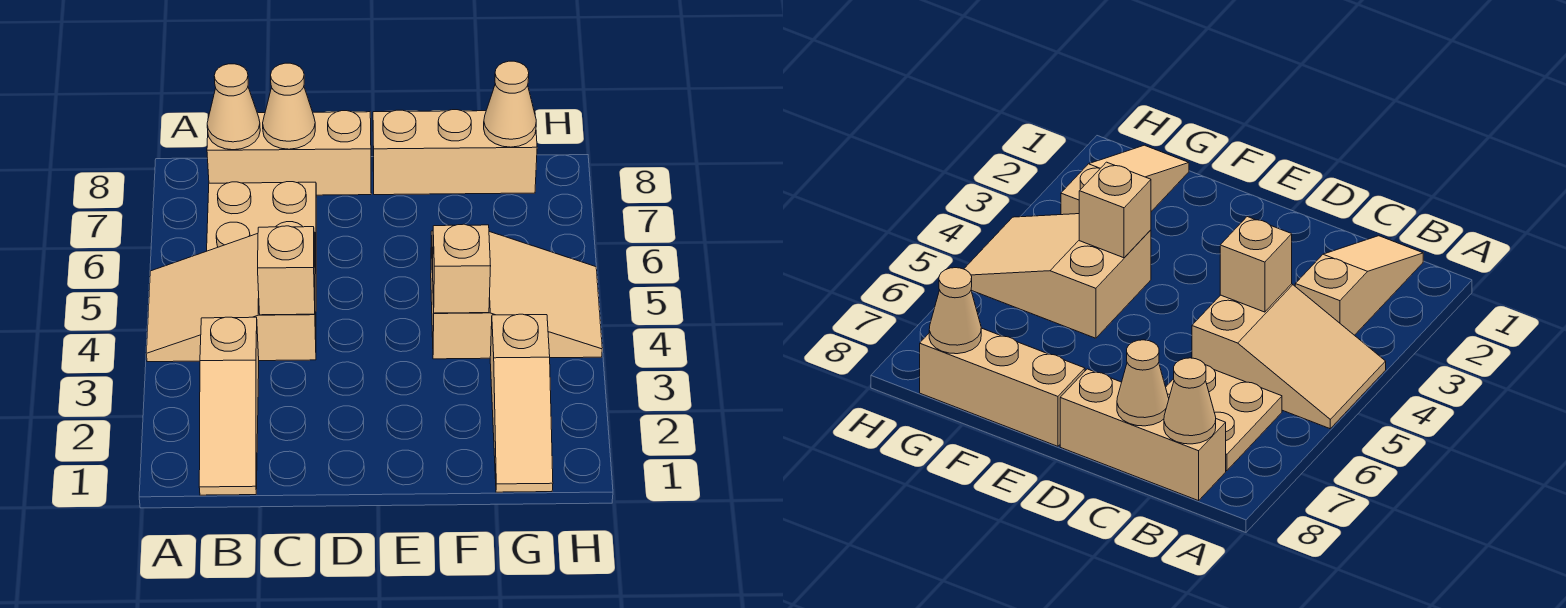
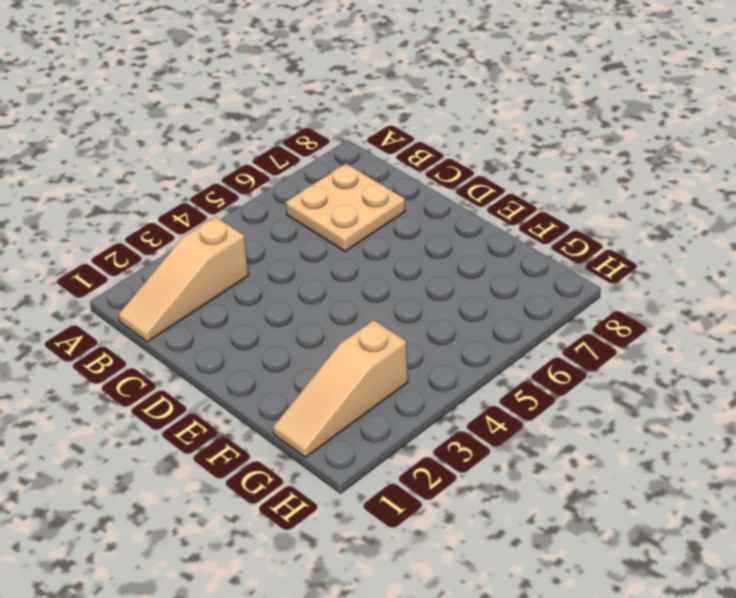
none -> tan slope A4:C5 level 1 top C
none -> tan brick B8:D8 level 1
none -> tan brick E8:G8 level 1

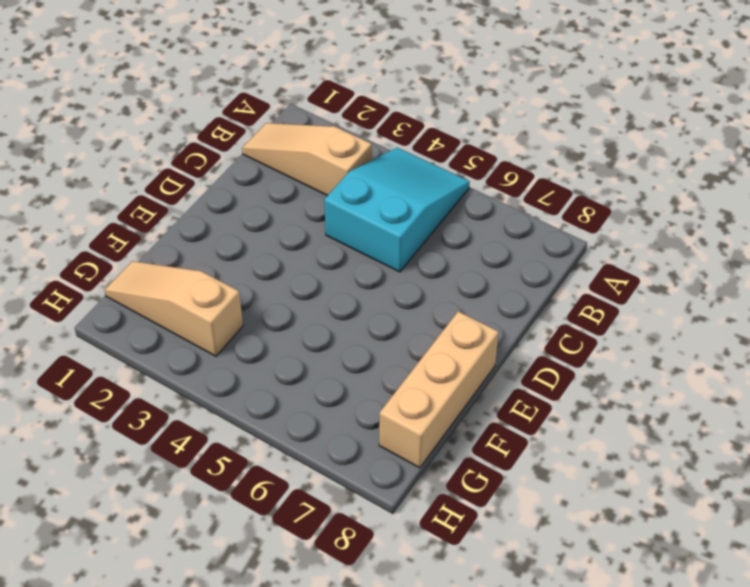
cyan slope A4:C5 level 1 top C -> tan slope A4:C5 level 1 top C
none -> tan plate B6:C7 level 1
none -> tan brick B8:D8 level 1
none -> tan slope F4:H5 level 1 top F

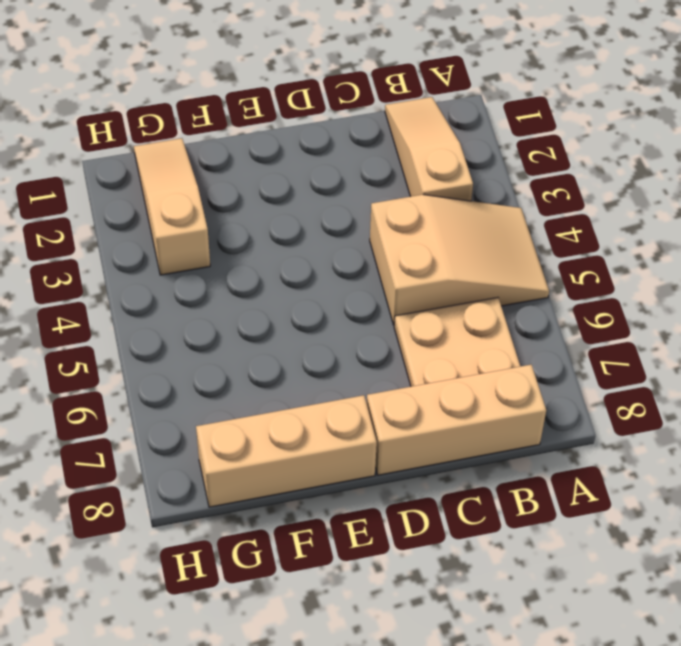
none -> tan slope F4:H5 level 1 top F
none -> tan cone B8 level 2
none -> tan brick C4 level 2

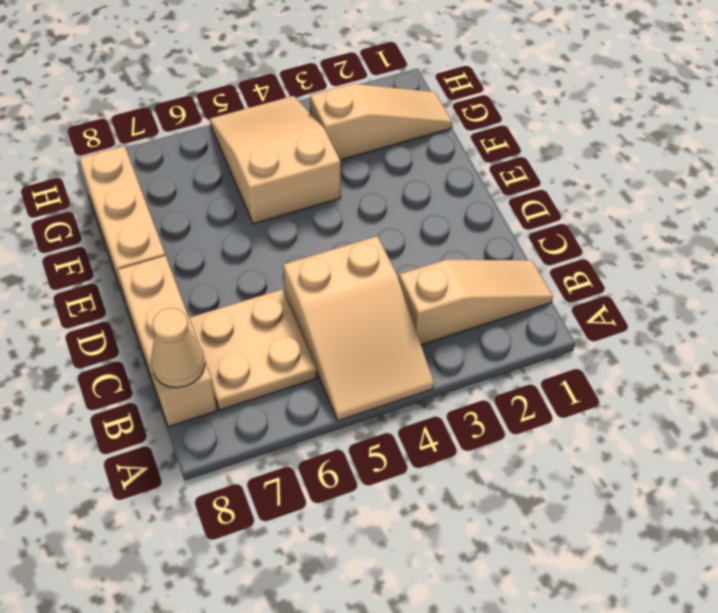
none -> tan brick C4 level 2
none -> tan cone C8 level 2
none -> tan brick F4 level 2

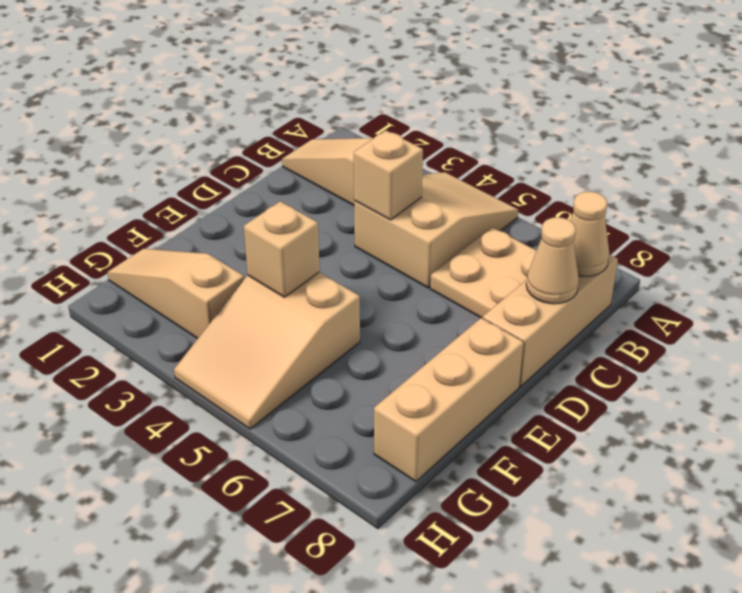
none -> tan cone G8 level 2

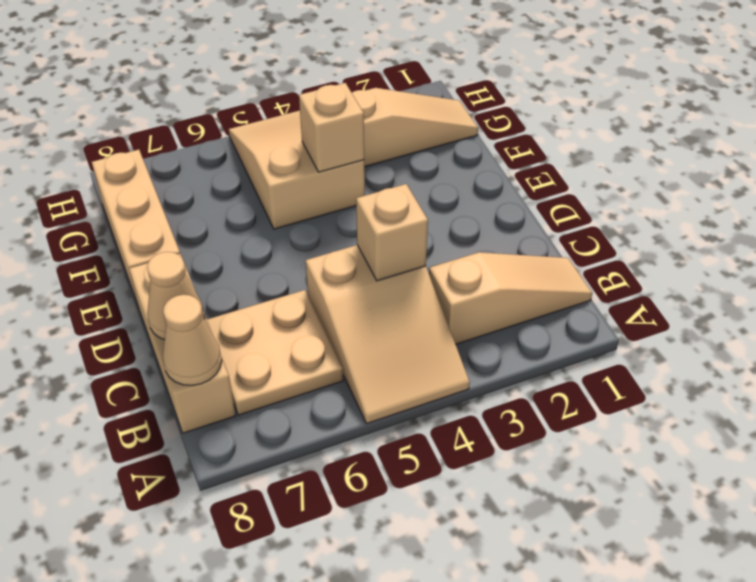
none -> tan cone G8 level 2

